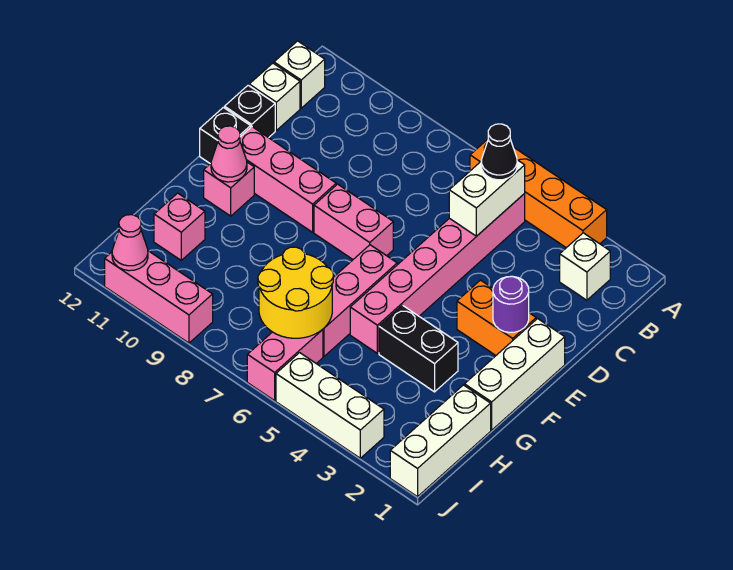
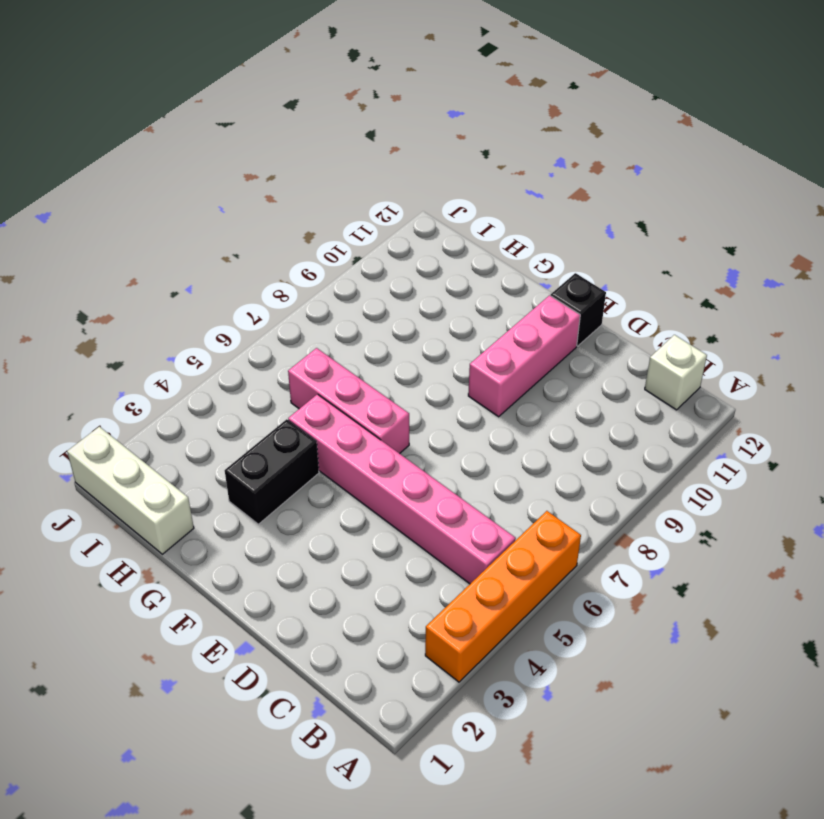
none -> white brick B2 level 1
none -> white brick C12 level 1
none -> black brick D12 level 1

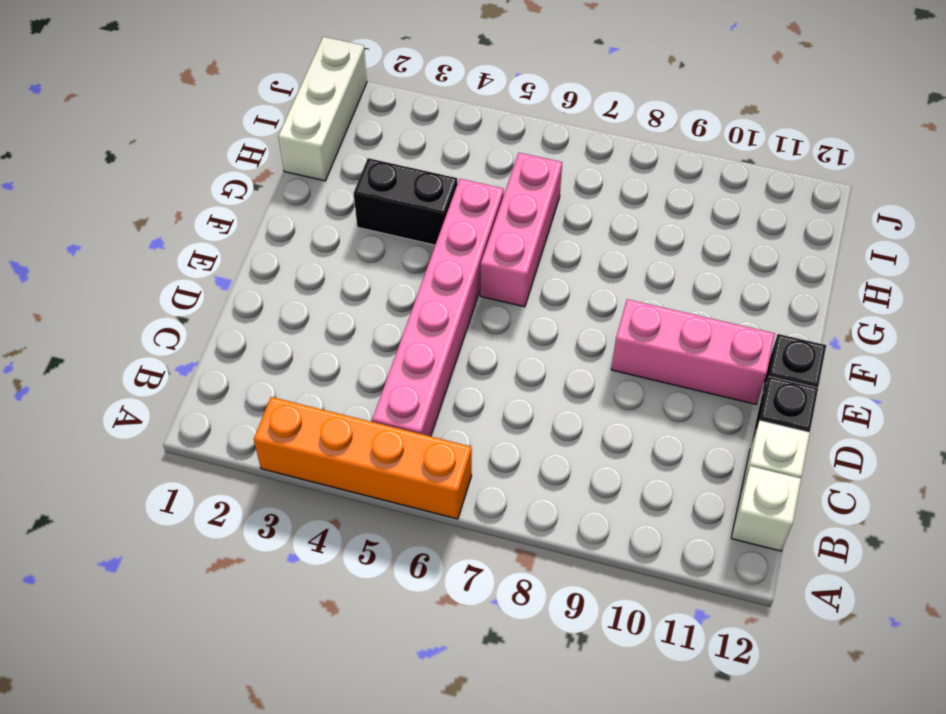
none -> white brick B2 level 1
none -> white brick E1:G1 level 1
none -> orange brick E2:E3 level 1

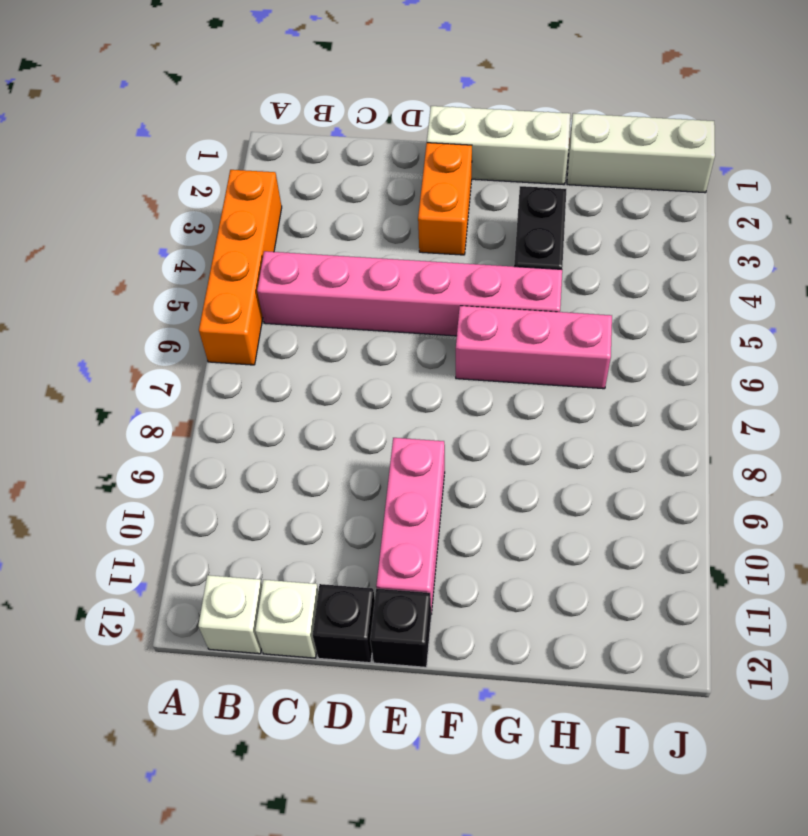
none -> white brick B2 level 1
none -> pink brick E7:E8 level 1
none -> pink brick F11 level 1

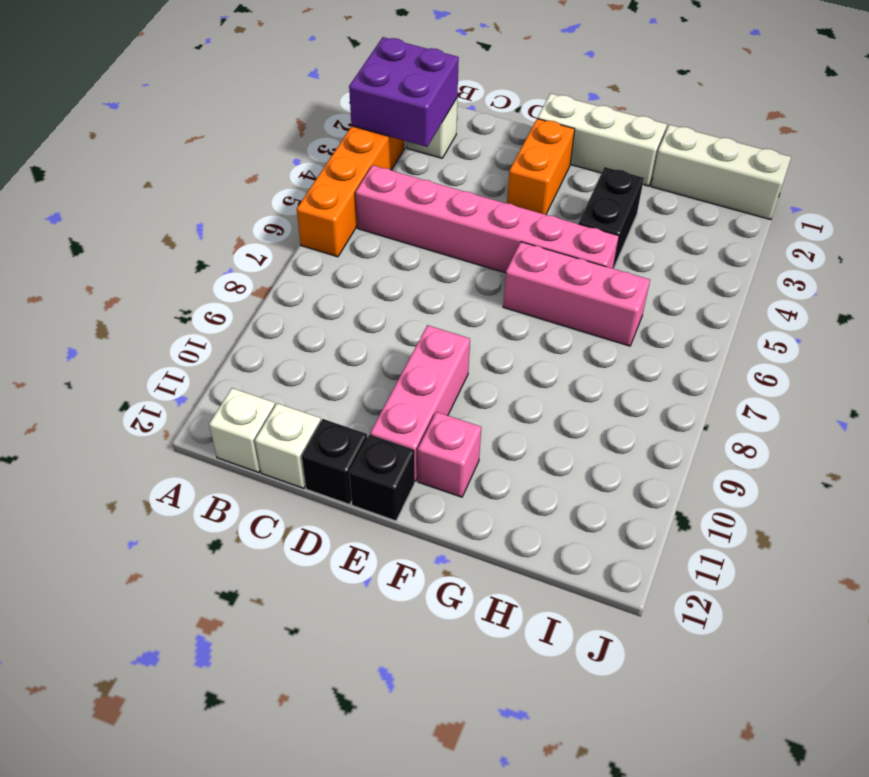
purple brick A2:B3 level 2 -> none
none -> pink brick E7:E8 level 1
none -> pink brick H11 level 1
none -> pink brick I6:J6 level 1

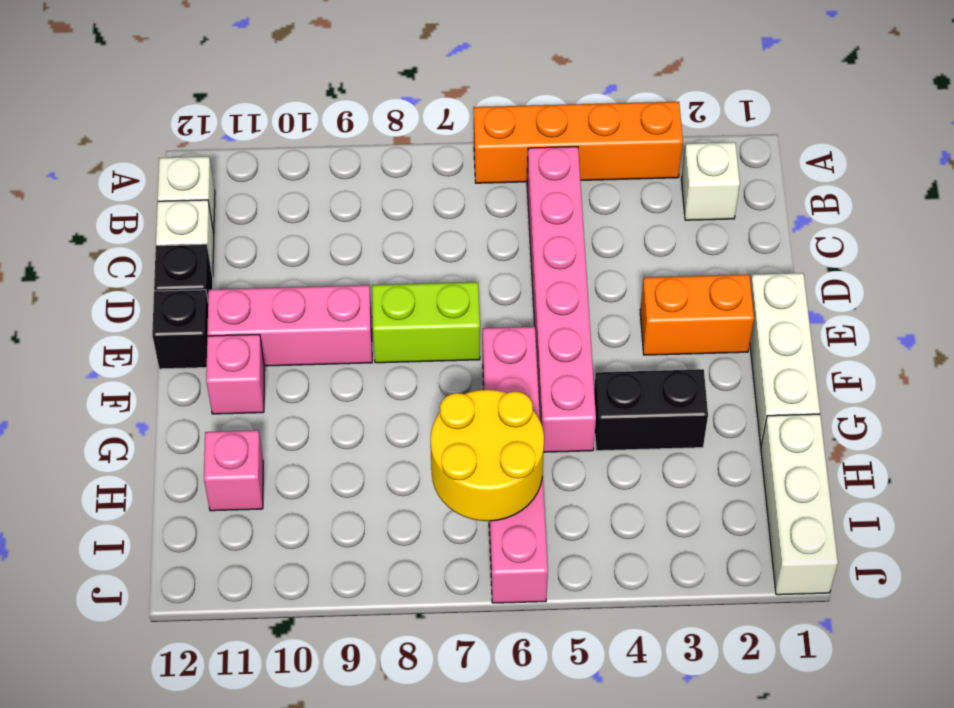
lime brick E7:E8 level 1 -> pink brick E7:E8 level 1
none -> white brick J3:J5 level 1
none -> pink brick J9:J11 level 1
none -> white brick B5:C5 level 2

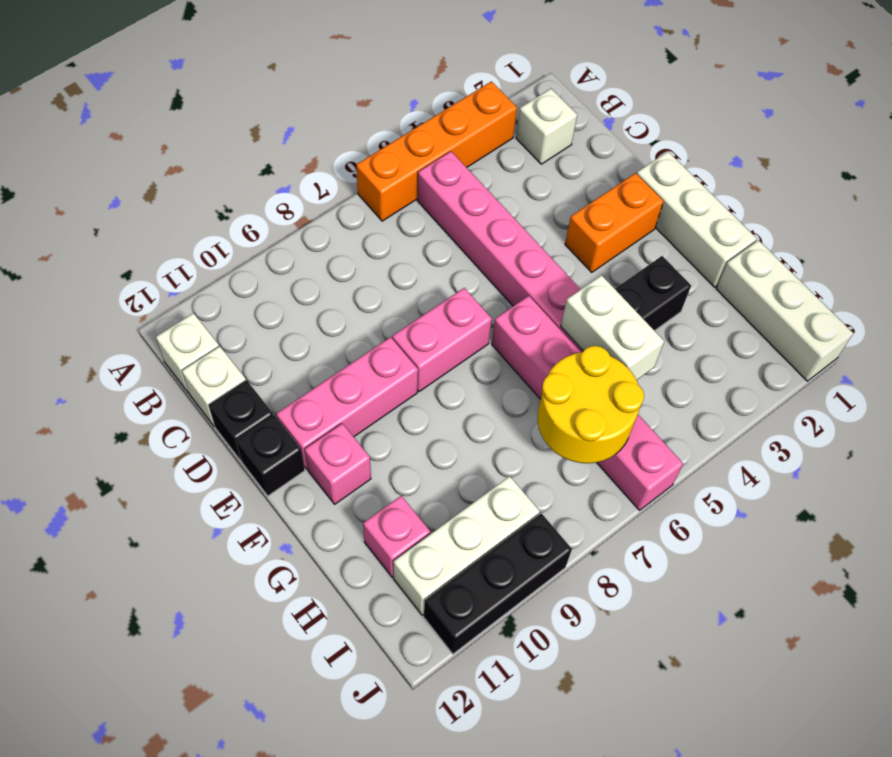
white brick G5:H5 level 2 -> white brick B5:C5 level 2
white brick I9:I11 level 1 -> white brick J3:J5 level 1
black brick J9:J11 level 1 -> pink brick J9:J11 level 1
none -> purple round brick E2 level 2
none -> pink cone F11 level 2
none -> pink cone J11 level 2

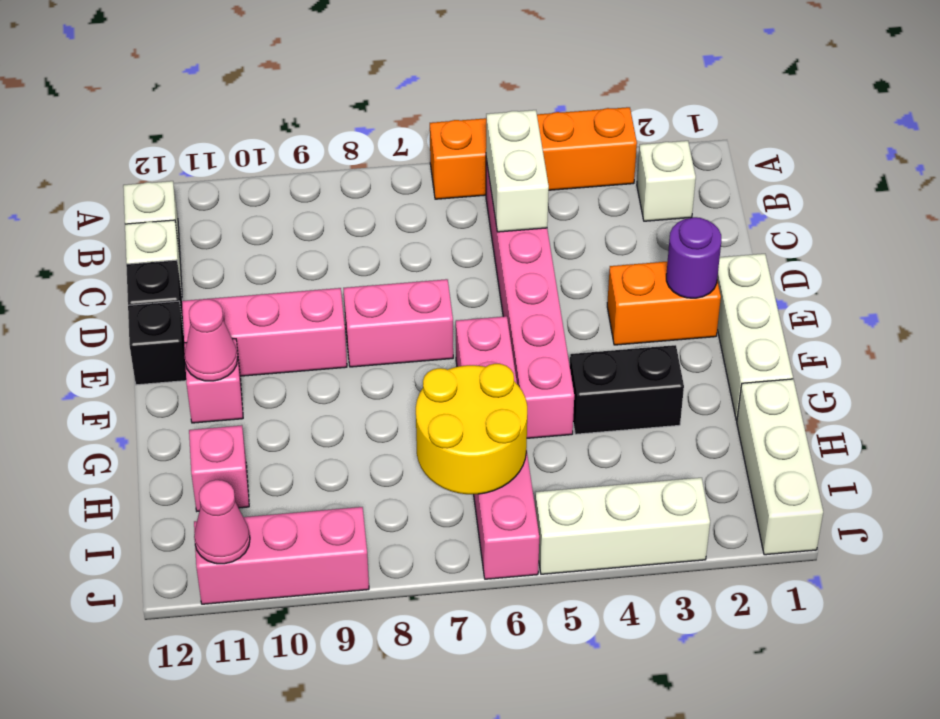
none -> black cone B5 level 3

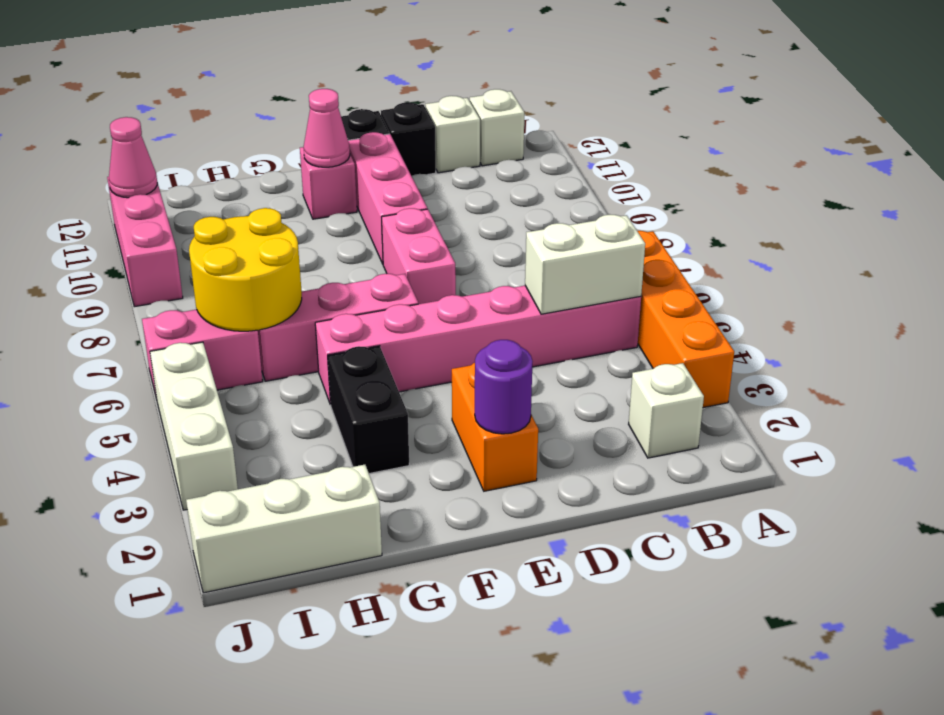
none -> white brick E1:G1 level 1
none -> pink brick H11 level 1
none -> black cone B5 level 3

